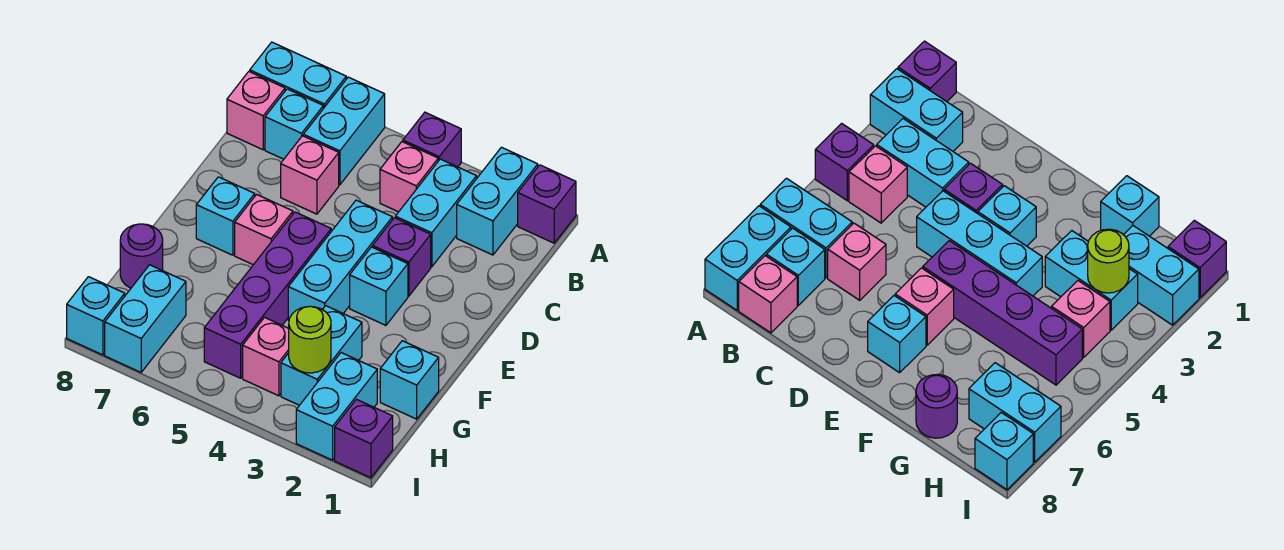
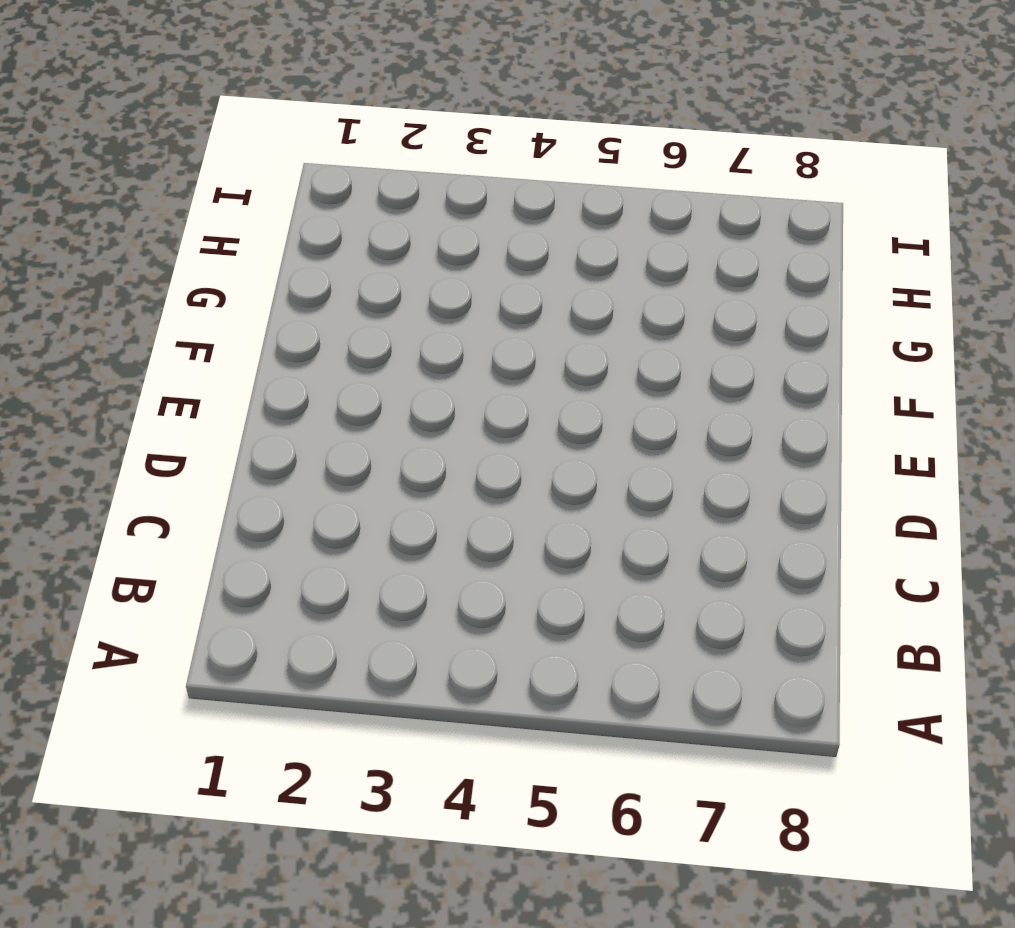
none -> purple brick A1 level 1
none -> cyan brick A2:B2 level 1
none -> purple brick A4 level 1

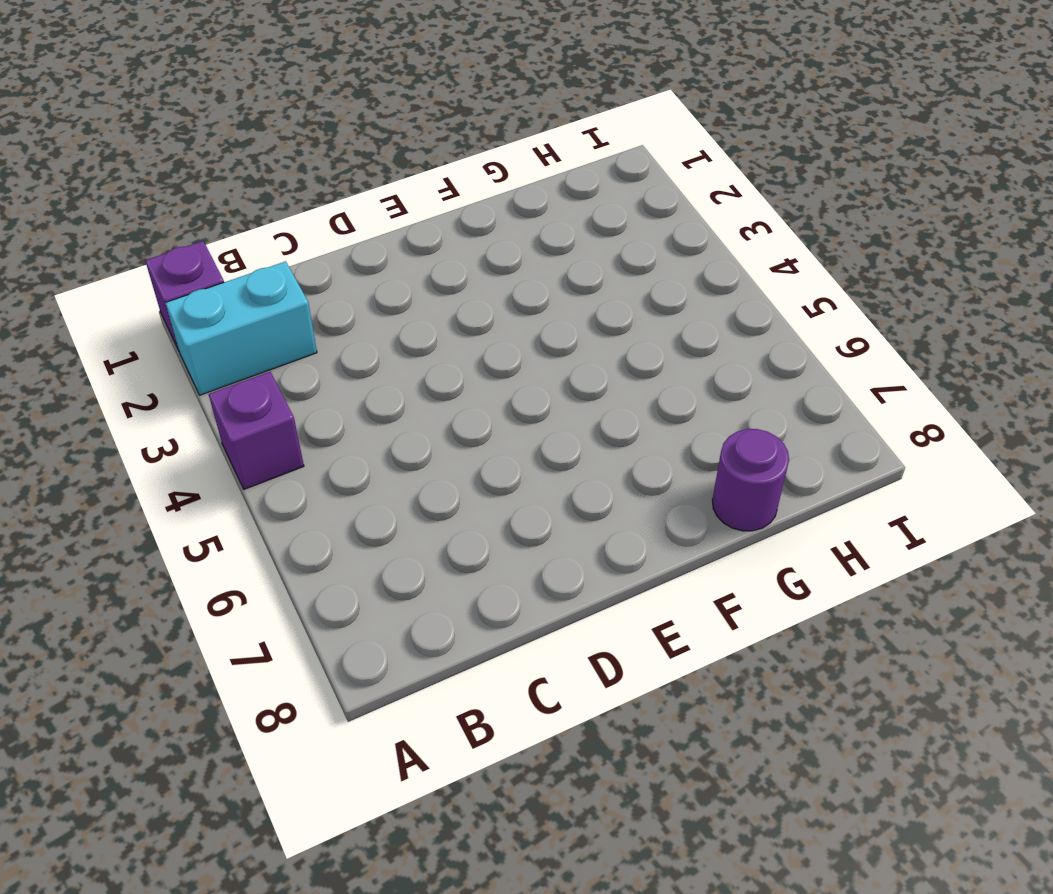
none -> cyan brick A6:B6 level 1
none -> cyan brick A7:A8 level 1
none -> cyan brick B3:C3 level 1

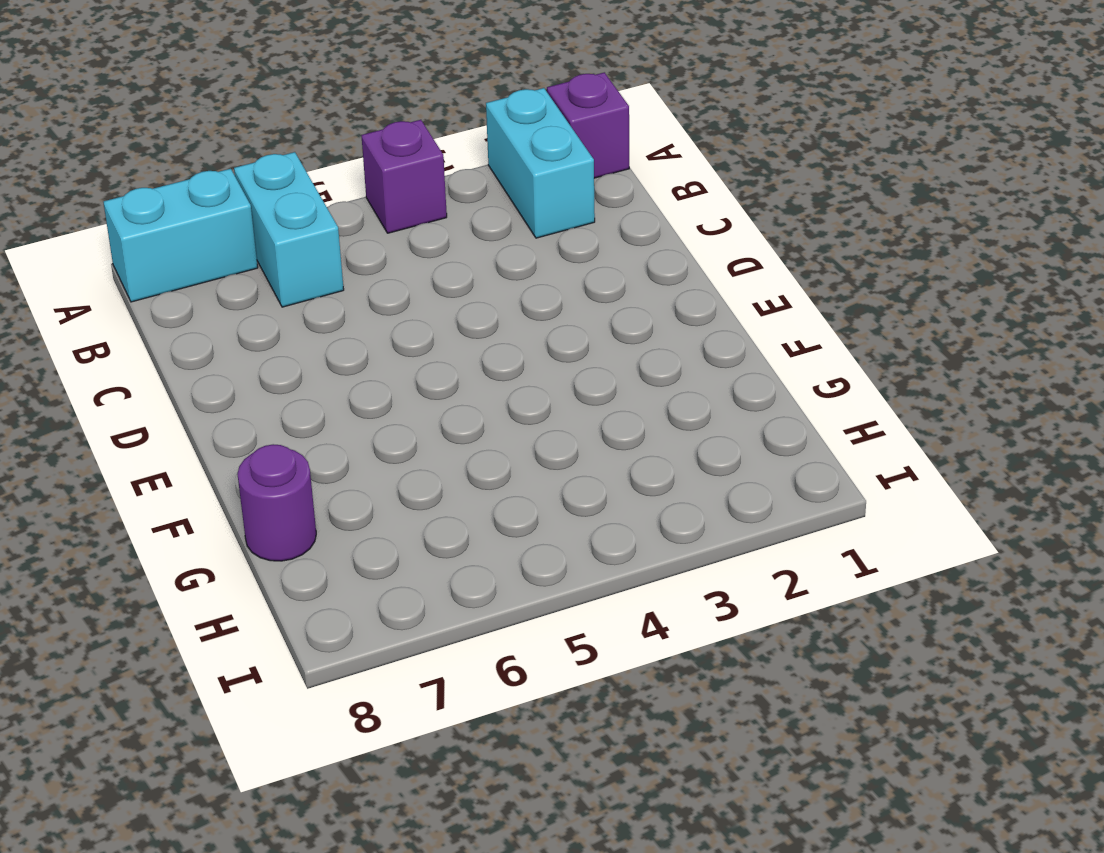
none -> cyan brick B3:C3 level 1
none -> pink brick B4 level 1
none -> cyan brick B7 level 1

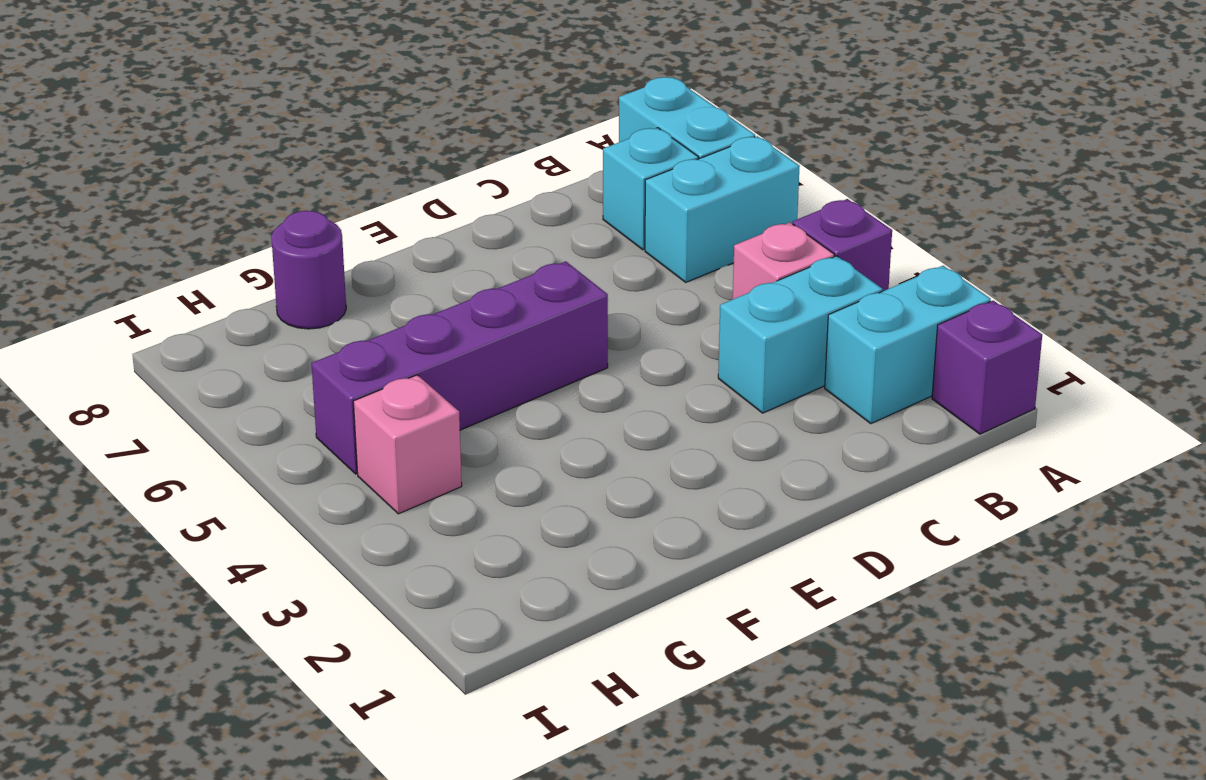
none -> pink brick B8 level 1
none -> pink brick C6 level 1
none -> purple brick D3 level 1

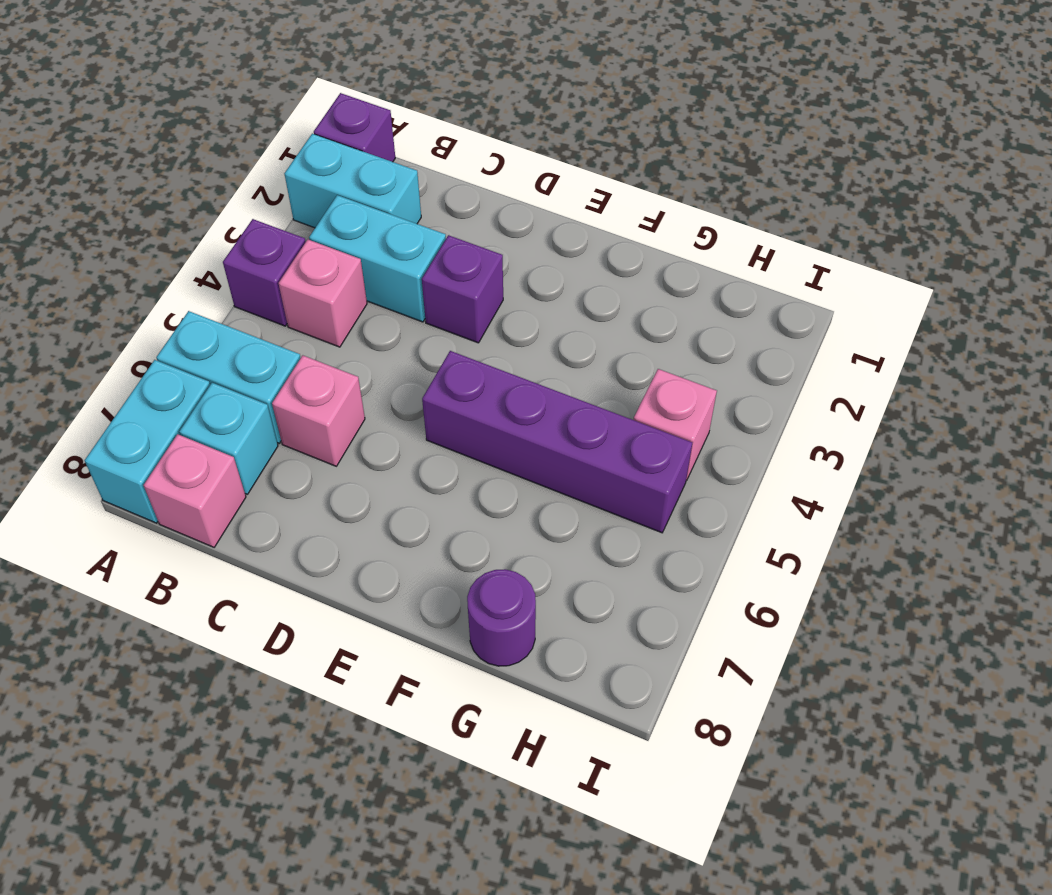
none -> cyan brick D4:F4 level 1
none -> cyan brick E3 level 1
none -> pink brick E6 level 1

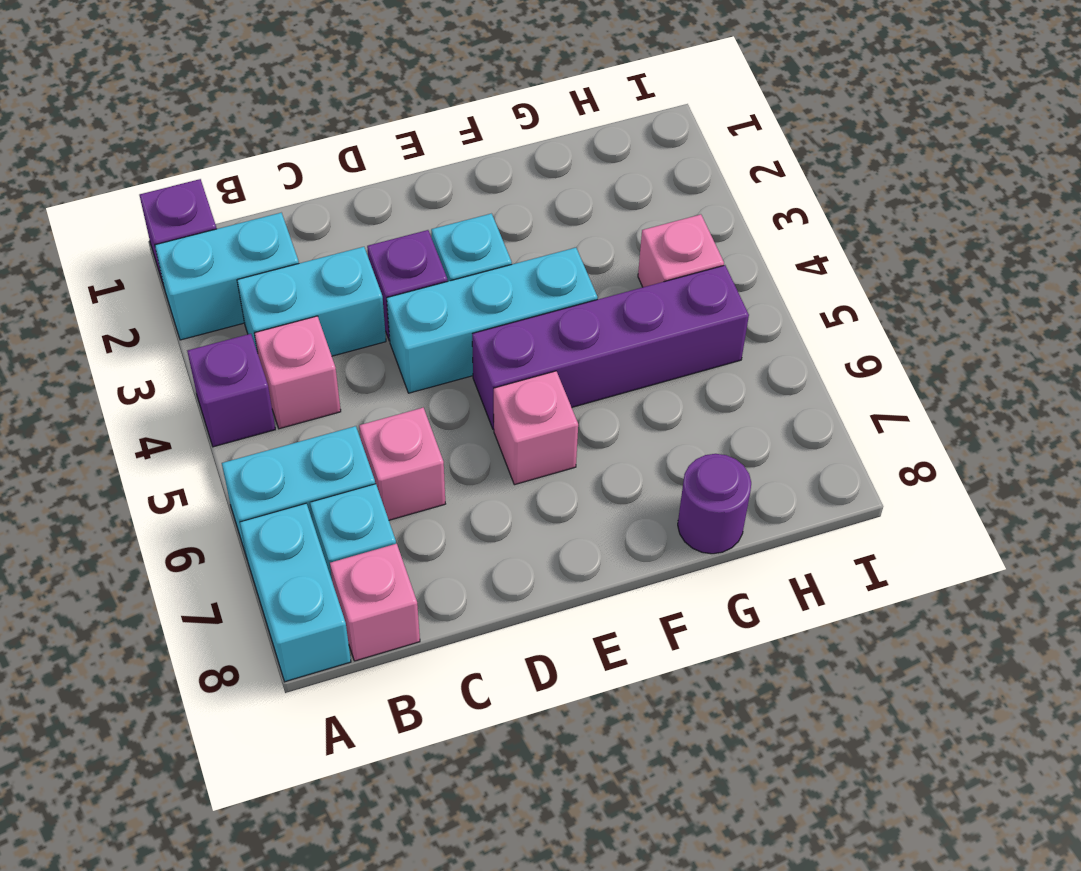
none -> cyan brick E7 level 1
none -> cyan brick G1 level 1
none -> cyan brick G3:H3 level 1

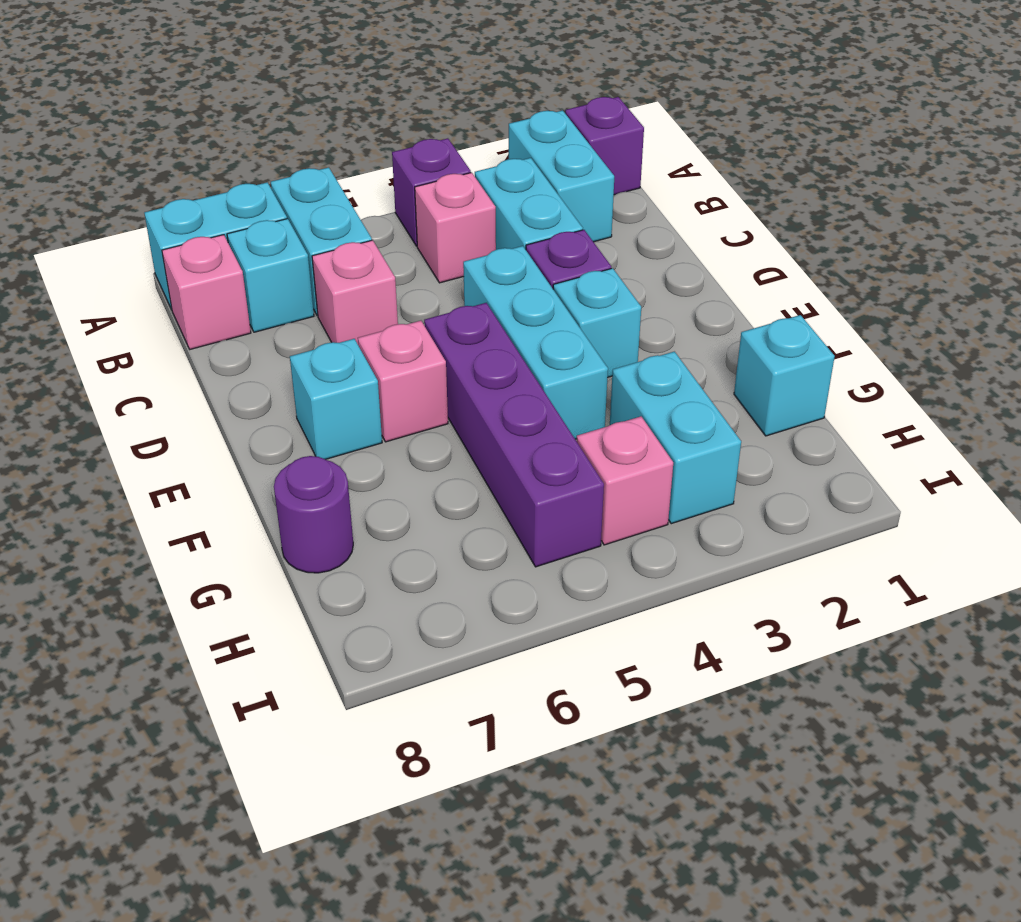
none -> cyan brick H2:I2 level 1
none -> cyan brick H7:I7 level 1
none -> purple brick I1 level 1

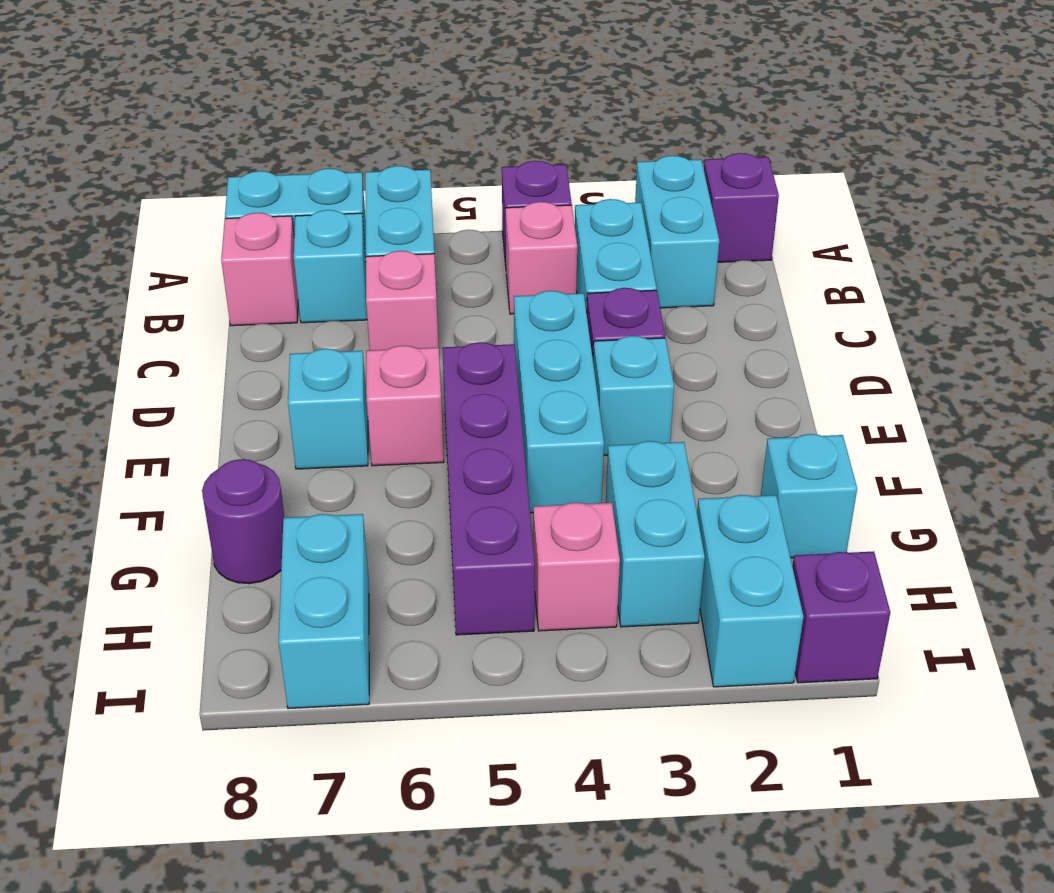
none -> cyan brick I8 level 1
none -> lime round brick H3 level 2

